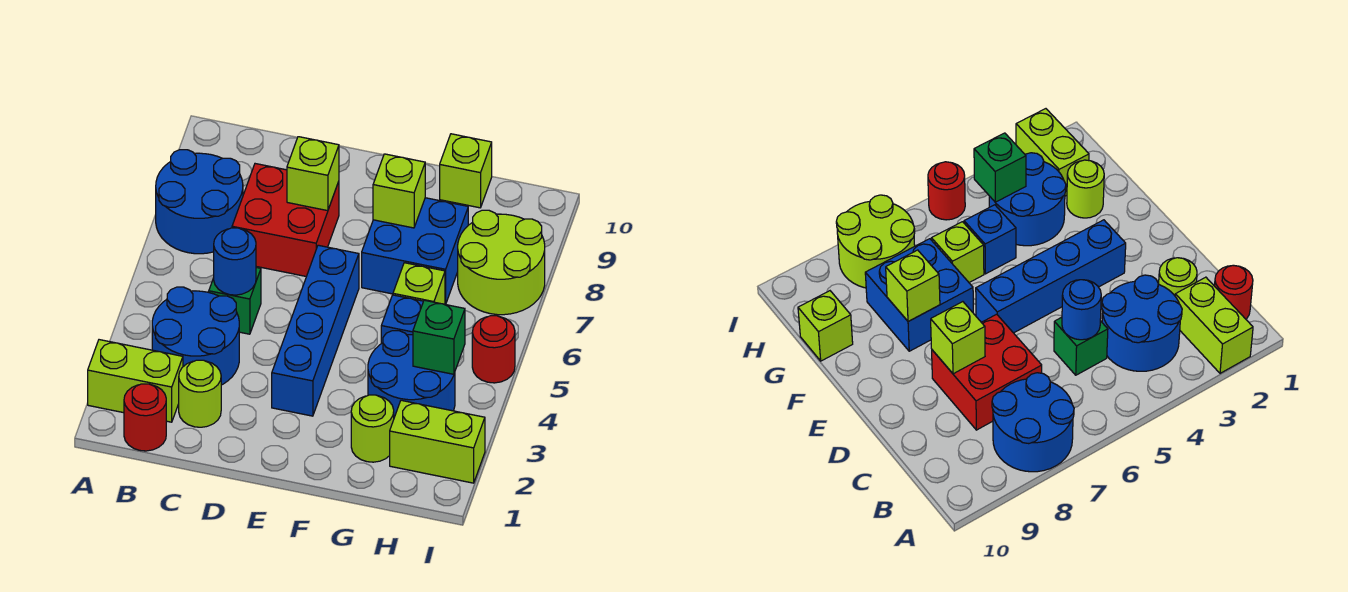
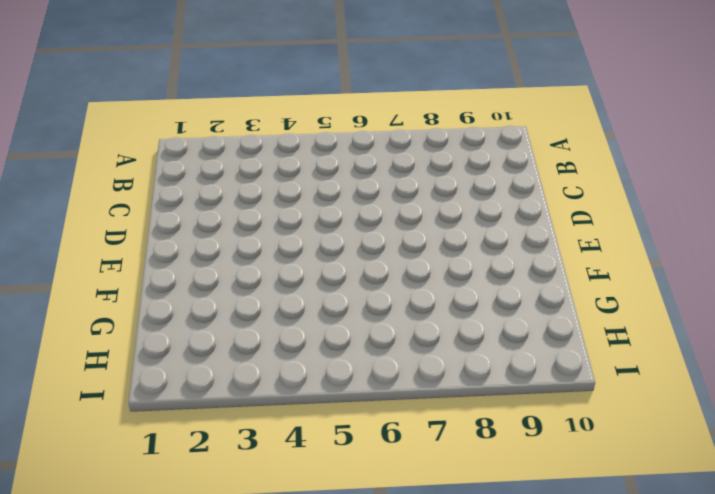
none -> lime brick A2:B2 level 1
none -> blue round brick A7:B8 level 1
none -> red round brick B1 level 1

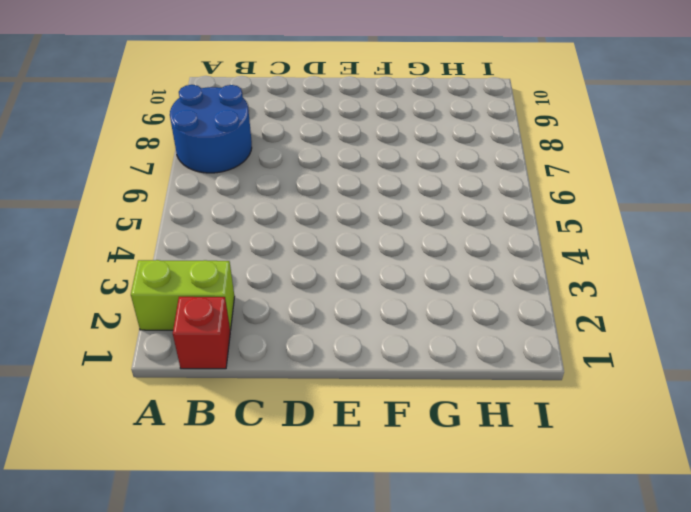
red brick B1 level 1 -> red round brick B1 level 1
none -> blue round brick B3:C4 level 1
none -> lime round brick C2 level 1
none -> green brick C5 level 1

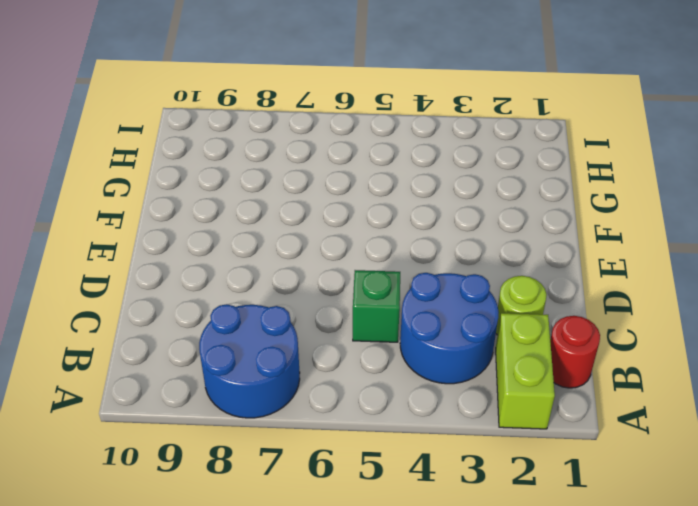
none -> red brick C7:D8 level 1
none -> blue brick E3:E6 level 1
none -> blue brick F7:G8 level 1

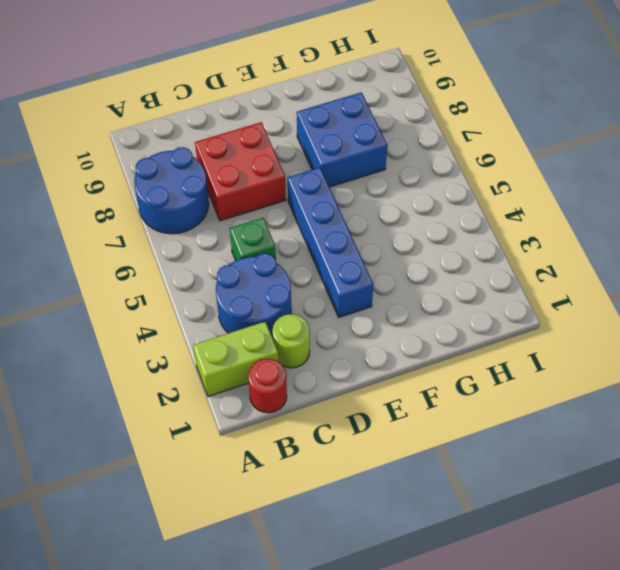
none -> lime round brick G2 level 1
none -> blue round brick G3:H4 level 1
none -> blue brick G5 level 1

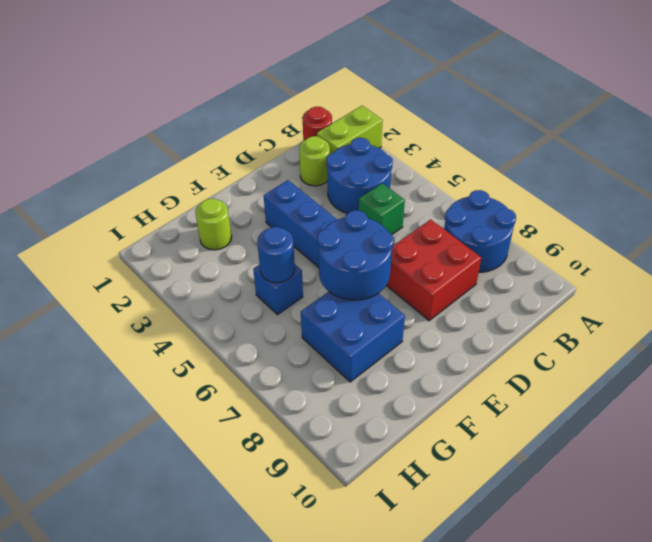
blue round brick E6:F7 level 2 -> blue round brick G3:H4 level 1
blue round brick G5 level 2 -> blue round brick C5 level 2
none -> lime brick G6 level 1
none -> lime brick G10 level 1
none -> lime brick H2:I2 level 1

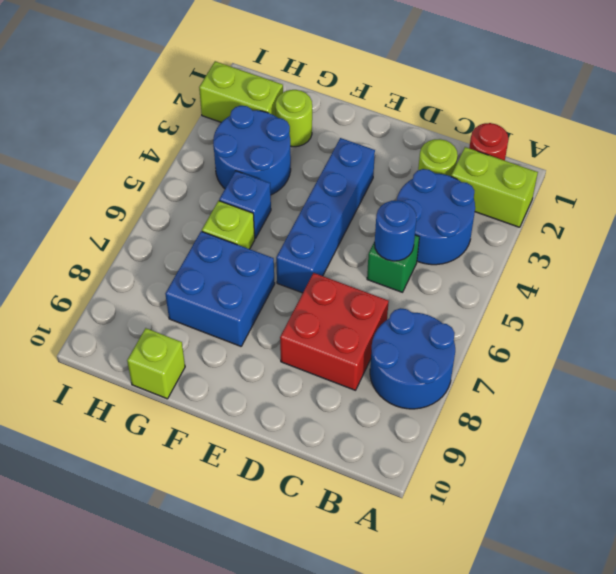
none -> lime round brick H7:I8 level 1
none -> red round brick I5 level 1
none -> lime brick D8 level 2

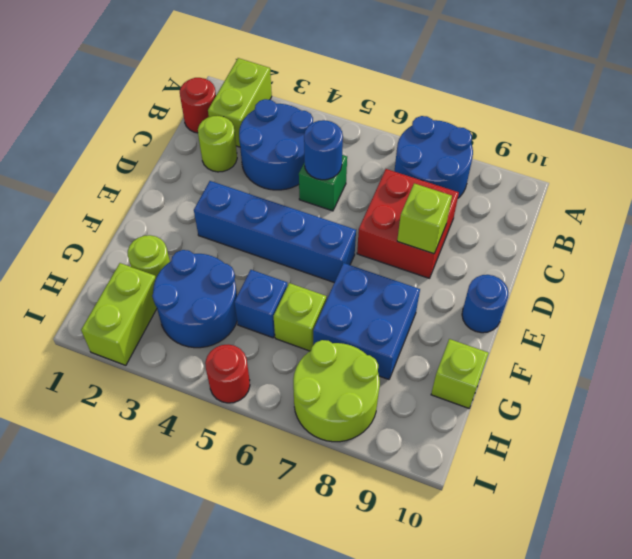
blue round brick E10 level 1 -> none
none -> lime brick F8 level 2
none -> green brick H4 level 2

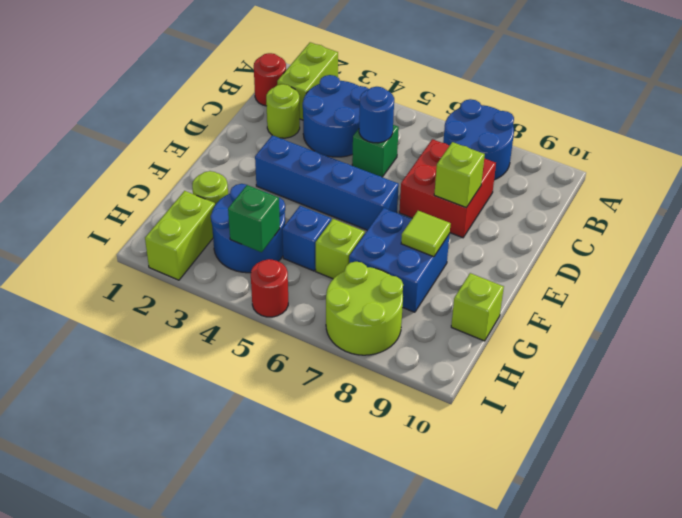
lime tile F8 level 2 -> lime brick F8 level 2

